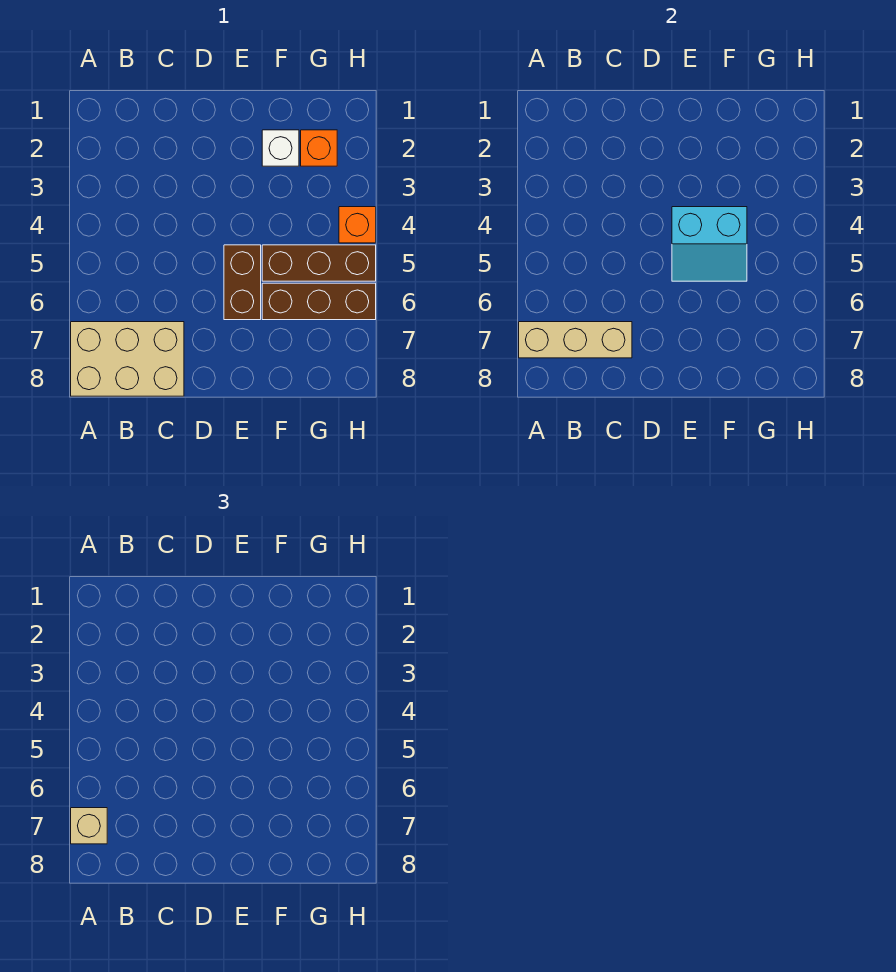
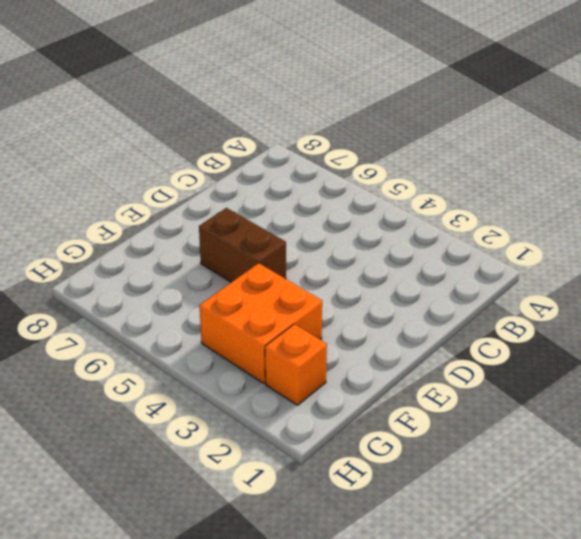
orange brick F3:G4 level 1 -> none
none -> tan brick A7:C8 level 1
none -> white brick F2 level 1

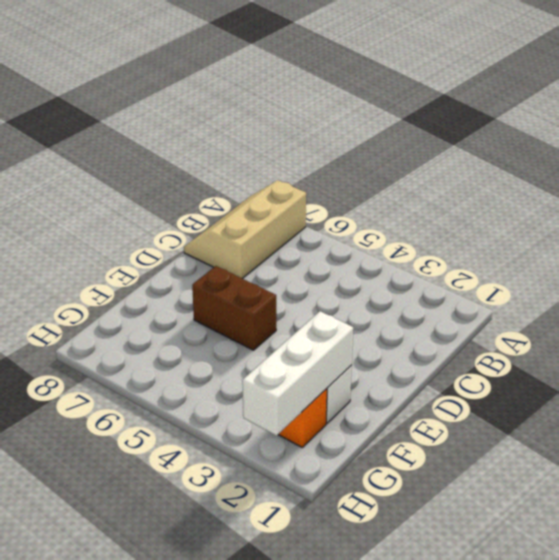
tan slope A7:C8 level 1 top 7 -> tan brick A7:C8 level 1
white brick F2:H2 level 2 -> none
none -> brown brick F5:H5 level 1
none -> brown brick F6:H6 level 1

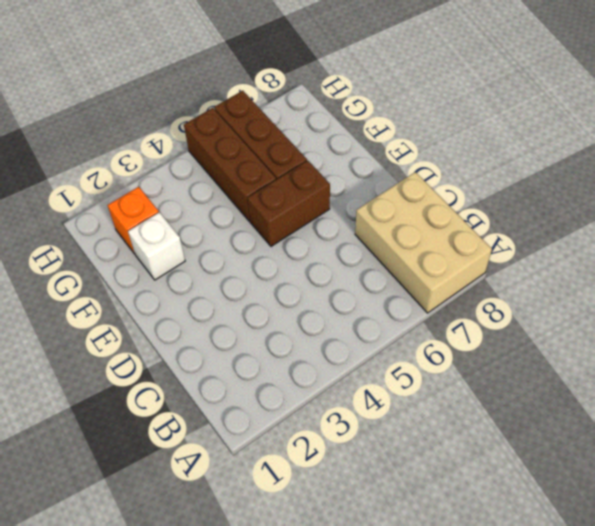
none -> orange brick H4 level 1
none -> tan brick A7:C7 level 2

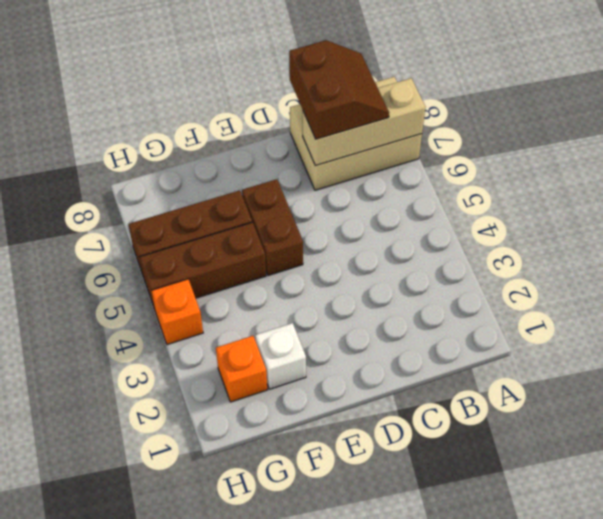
brown slope B7:C8 level 3 top C -> none
none -> cyan slope E4:F5 level 2 top 4
none -> tan brick A7 level 3

